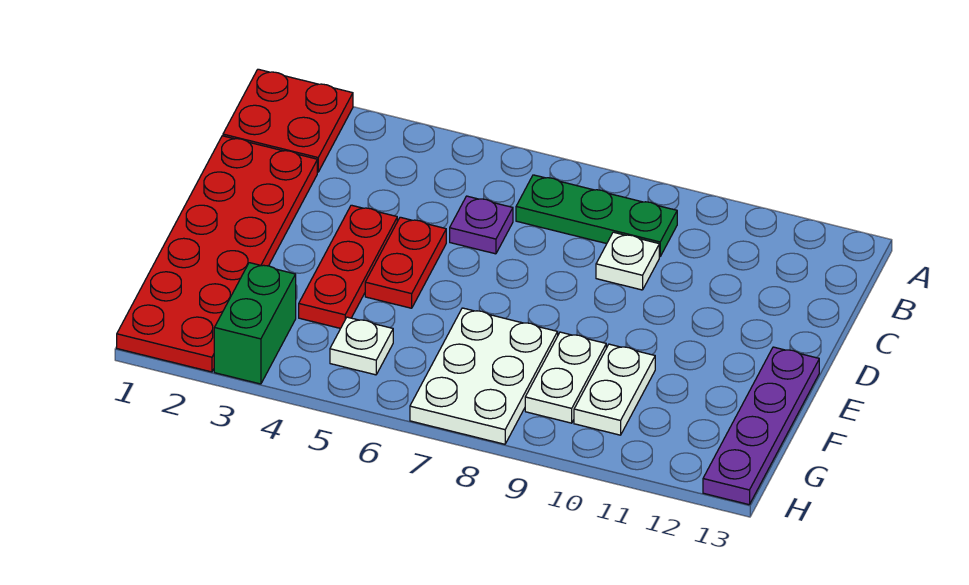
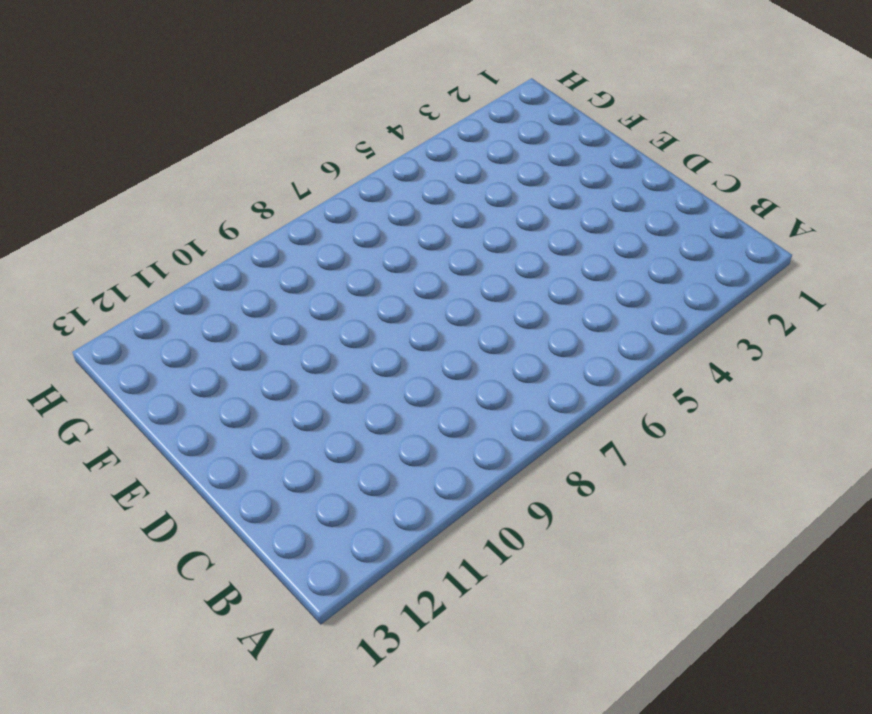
none -> red plate A1:B2 level 1
none -> green plate B7:B9 level 1
none -> red plate C1:H2 level 1

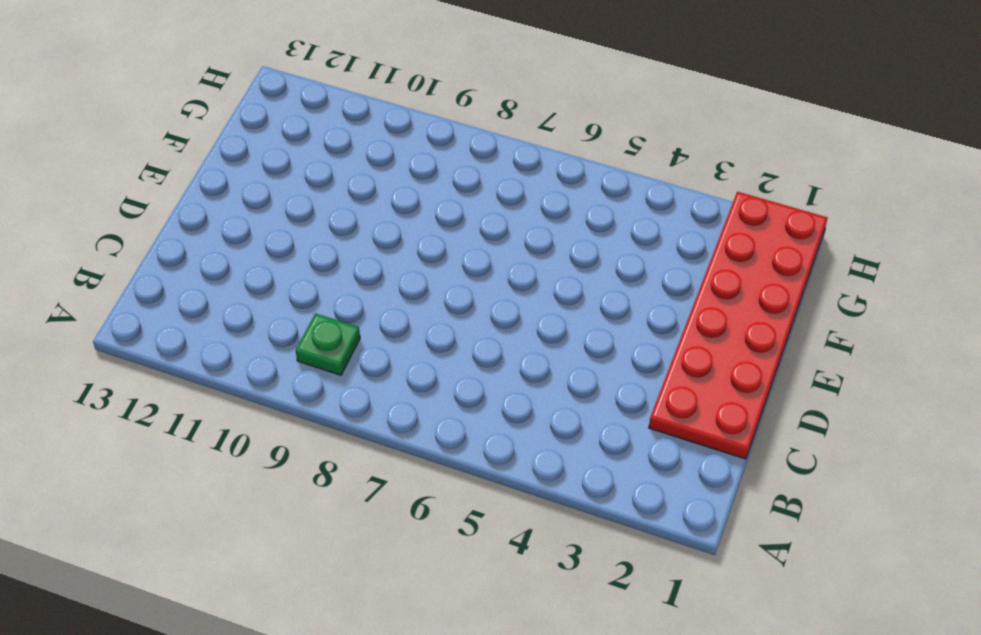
green plate B9 level 1 -> green plate B7:B9 level 1
none -> red plate A1:B2 level 1
none -> purple plate C6 level 1
none -> white plate C9 level 1

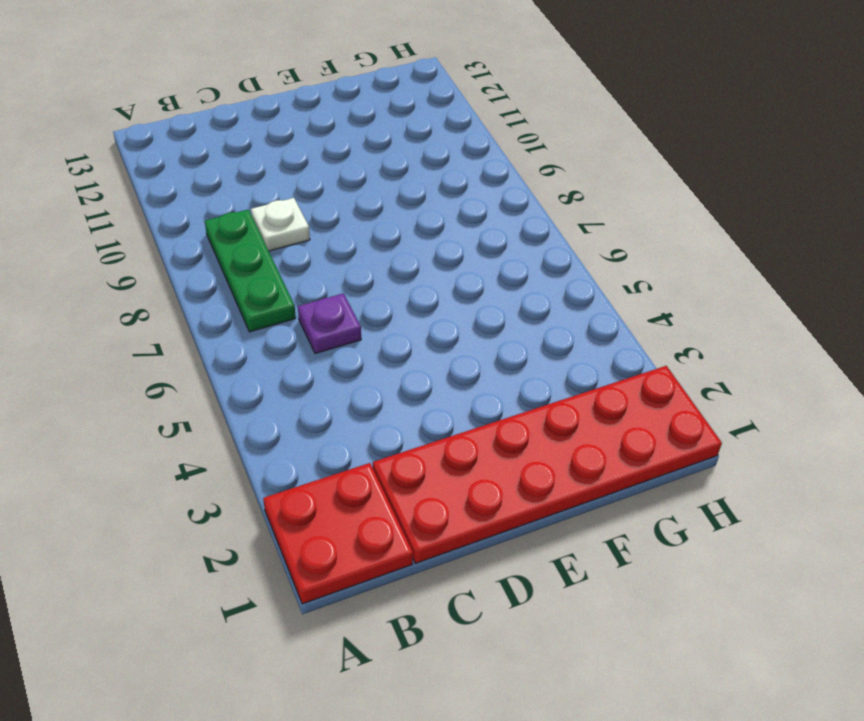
none -> red plate D4:F4 level 1
none -> red plate D5:E5 level 1
none -> purple plate E13:H13 level 1

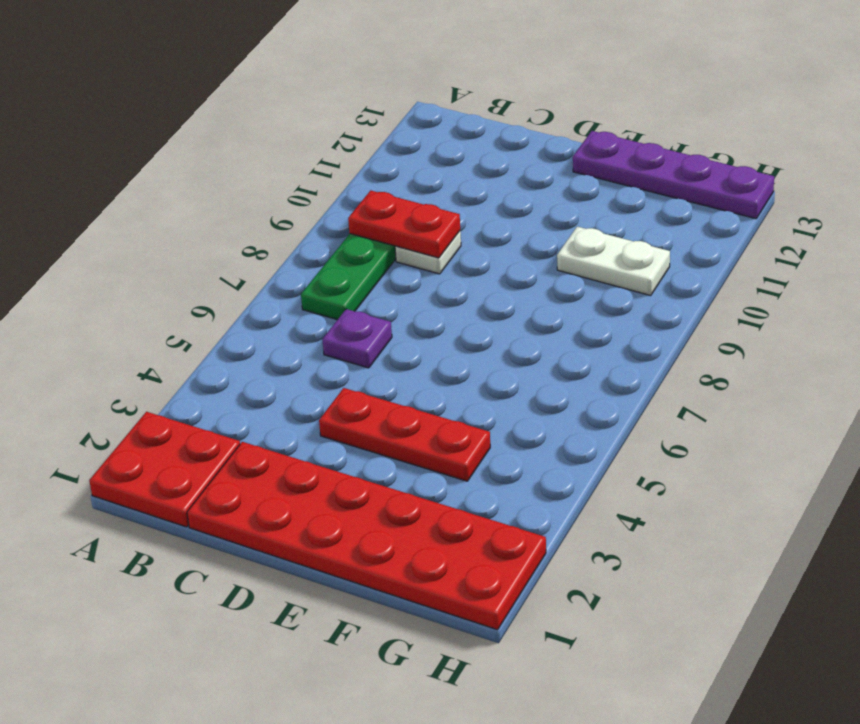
red plate B9:C9 level 2 -> red plate D5:E5 level 1
none -> white plate F7:H8 level 1
none -> white plate F9:G9 level 1
none -> green brick G3:H3 level 1

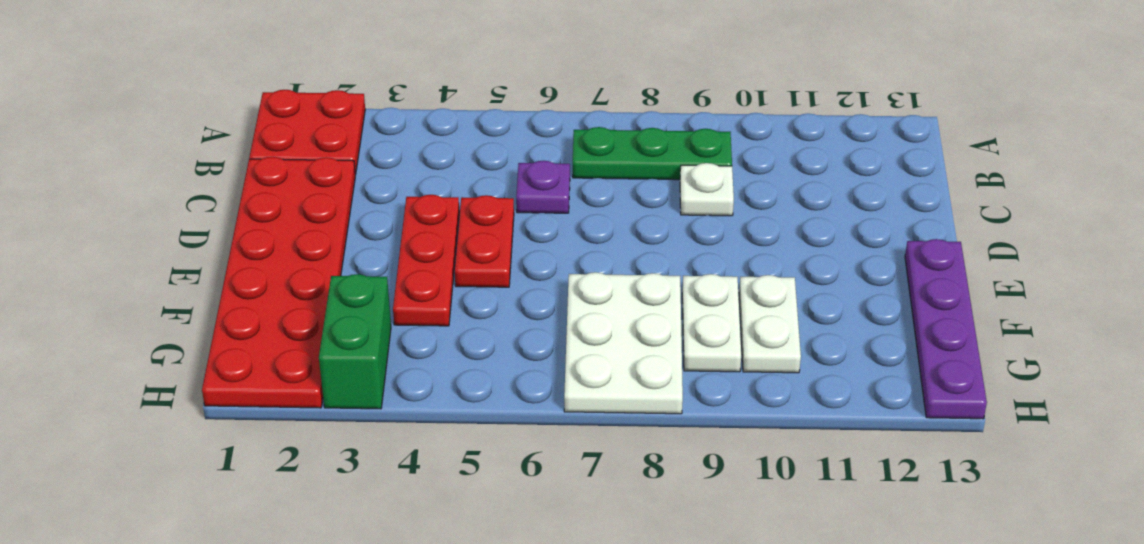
none -> white plate G5 level 1

